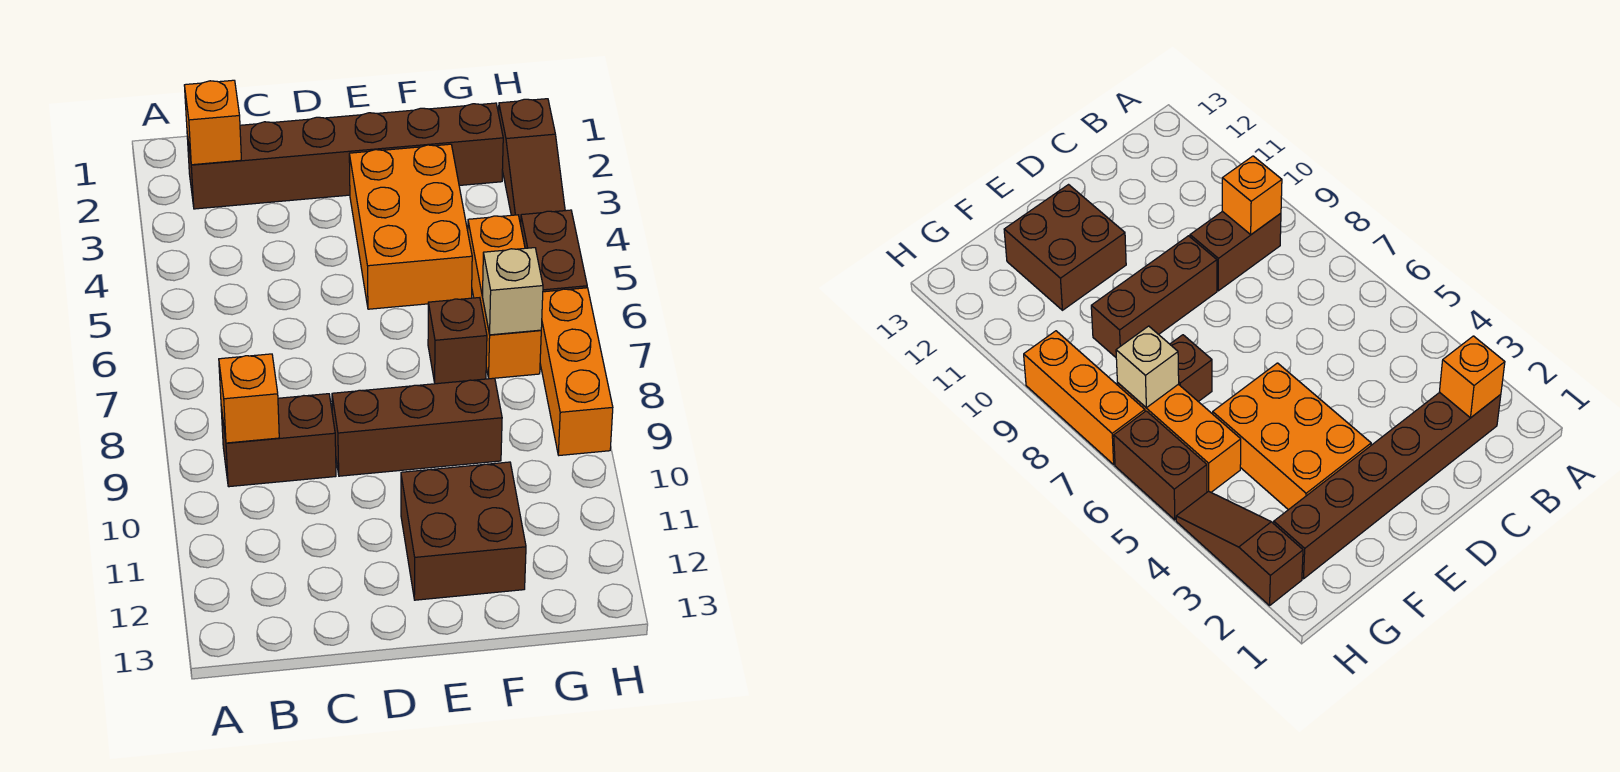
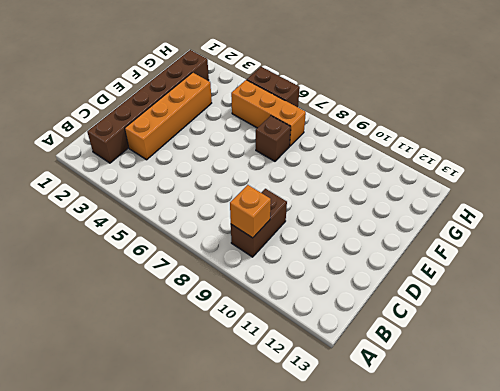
orange brick C3:F3 level 1 -> orange brick E3:F5 level 1
none -> brown brick D9:F9 level 1
none -> brown brick E11:F12 level 1
none -> brown slope H2:H4 level 1 top 2

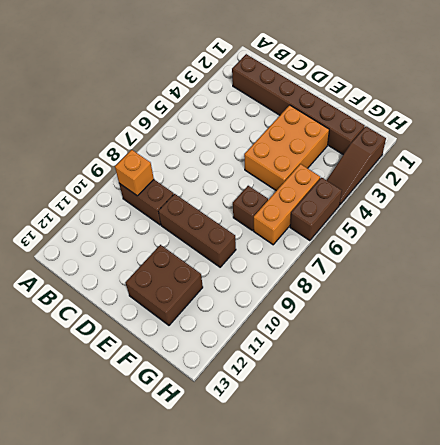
none -> orange brick H7:H9 level 1
none -> orange brick B2 level 2
none -> tan brick G7 level 2

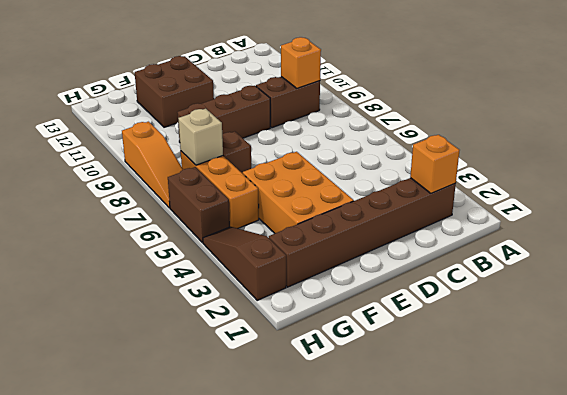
orange slope H7:H9 level 1 top 9 -> orange brick H7:H9 level 1

